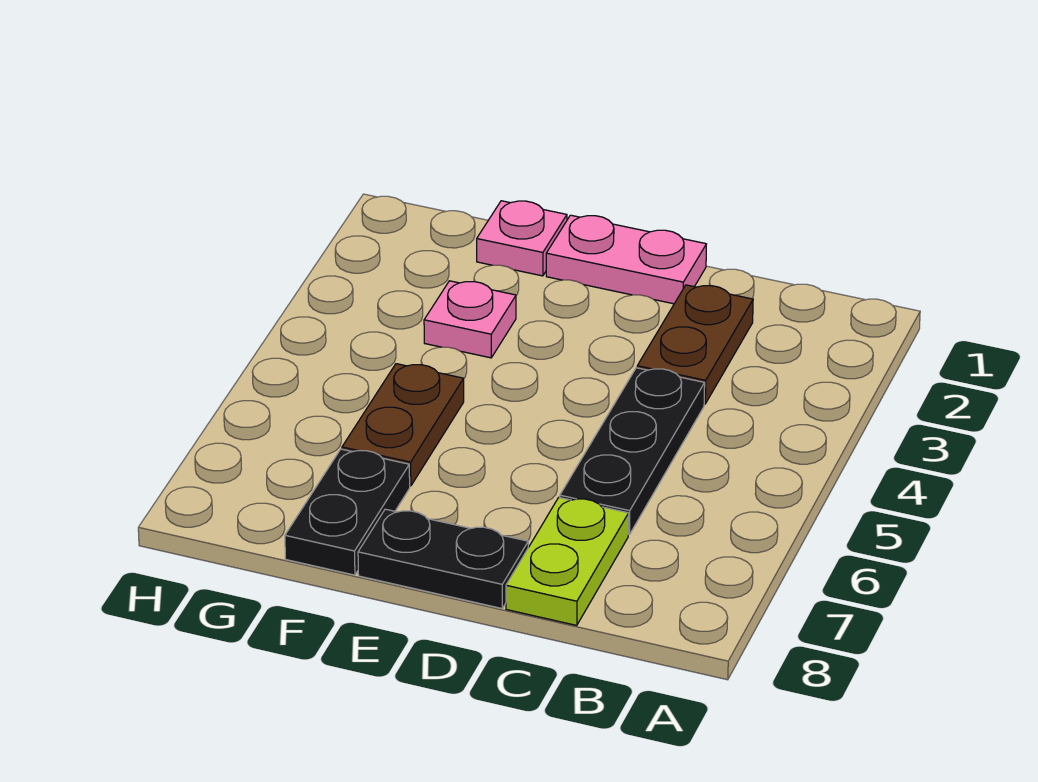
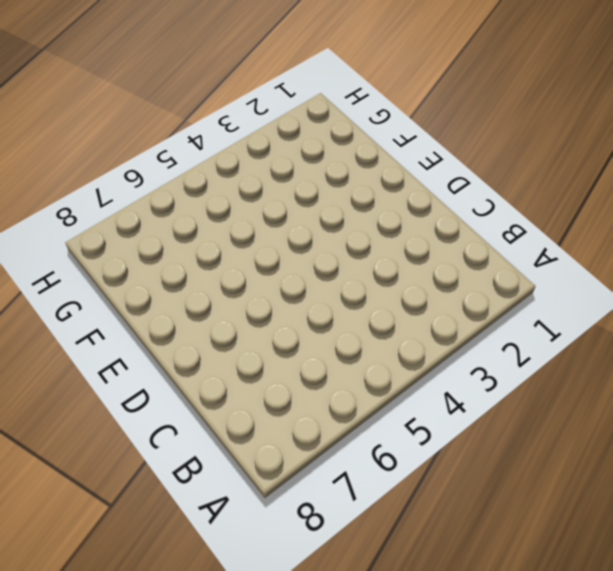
none -> brown plate C2:C3 level 1
none -> black plate C4:C6 level 1

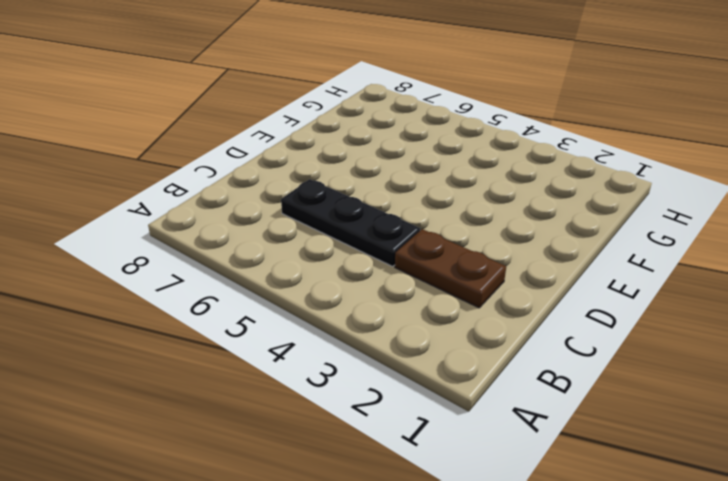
none -> lime plate C7:C8 level 1
none -> pink plate D1:E1 level 1

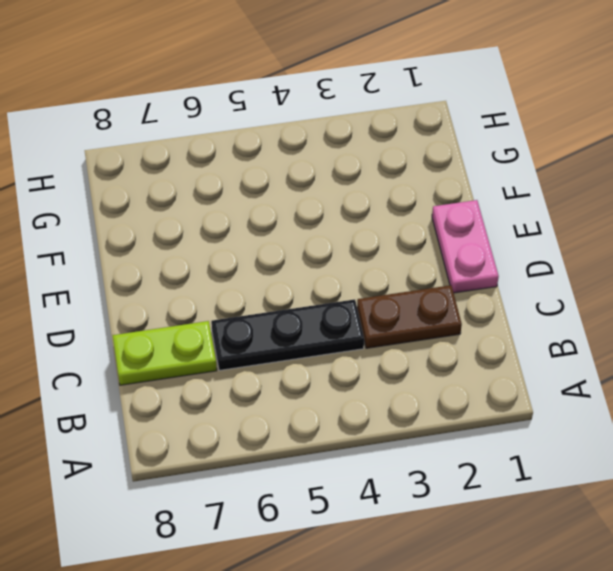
none -> black plate D8:E8 level 1
none -> pink plate F1 level 1

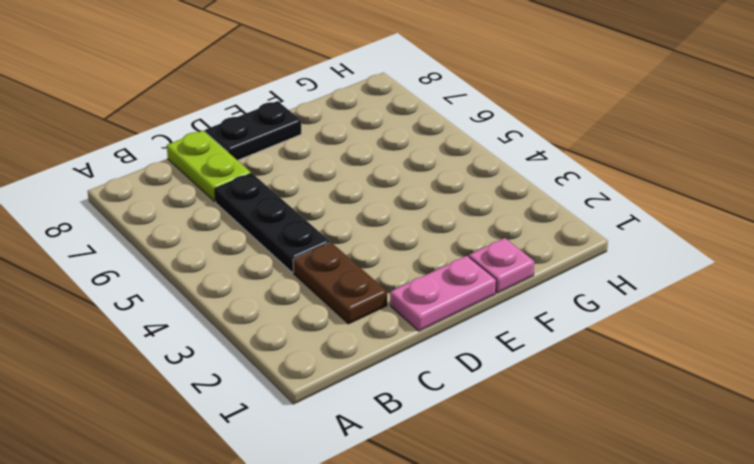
none -> pink plate F3 level 1
none -> brown plate F5:F6 level 1

